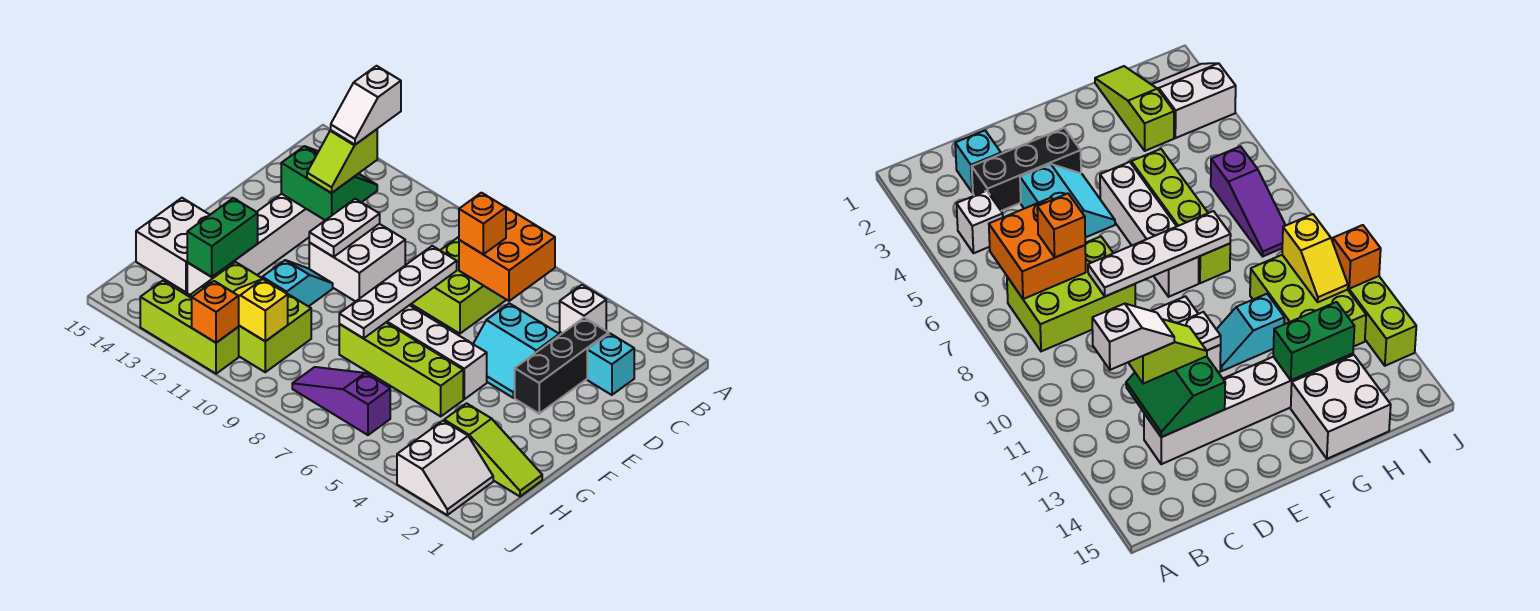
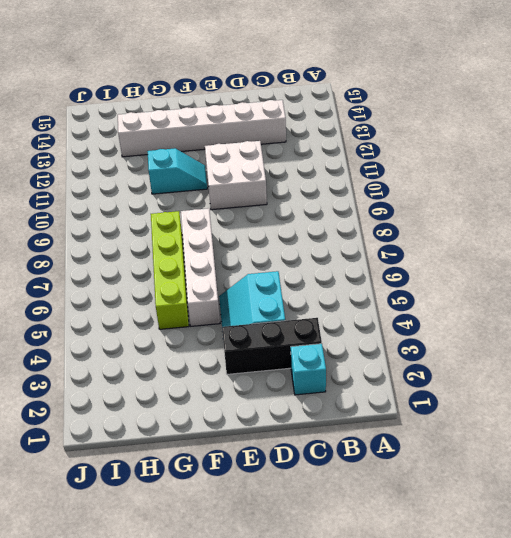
none -> white brick B4 level 1
none -> lime brick B7:D8 level 1
none -> white brick G14:H15 level 1

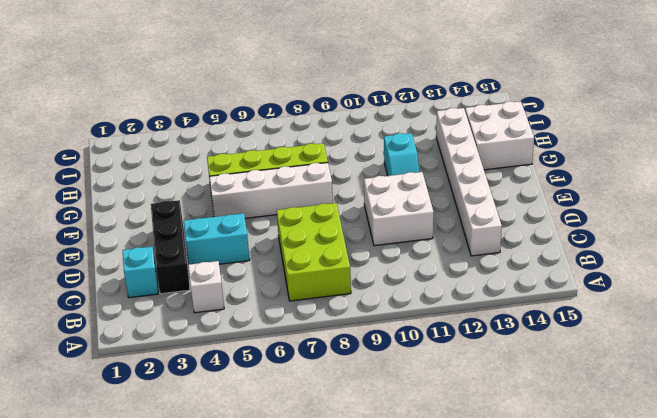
none -> lime slope H1:H3 level 1 top 3
none -> lime brick H10:I12 level 1
none -> white slope I2:J3 level 1 top 3

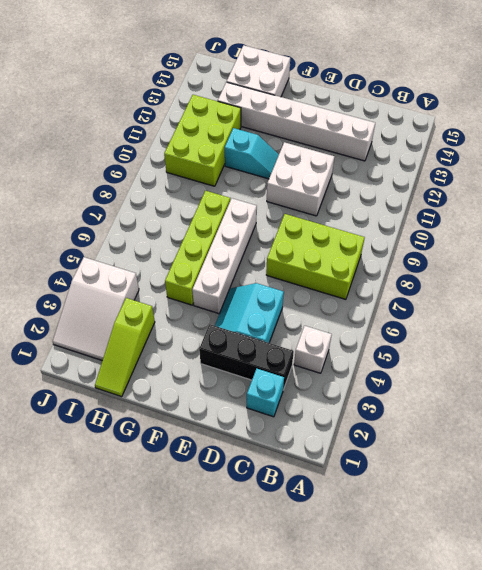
white slope I2:J4 level 1 top 4 -> white slope I2:J3 level 1 top 3
none -> purple slope I6:I8 level 1 top 6
none -> lime brick J11:J13 level 1
none -> orange brick B6:C7 level 2

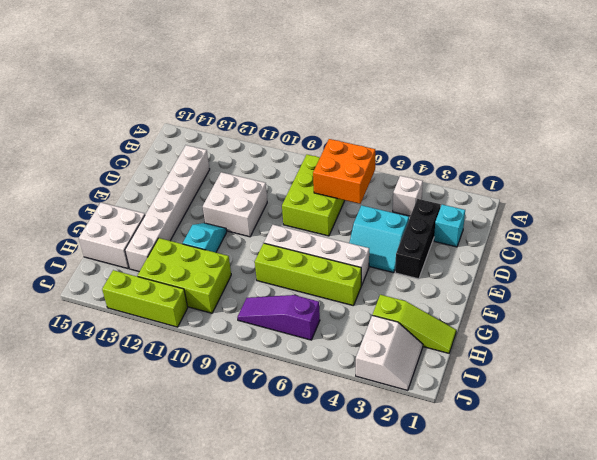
none -> green slope C12:D13 level 2 top D
none -> white plate D8:G8 level 2
none -> white plate D11:E11 level 2

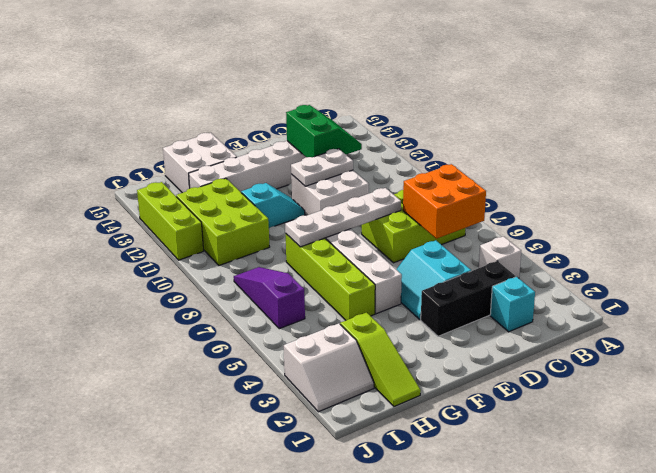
none -> green brick G13:H13 level 2
none -> yellow slope I10:I11 level 2 top 10
none -> orange brick J11 level 2

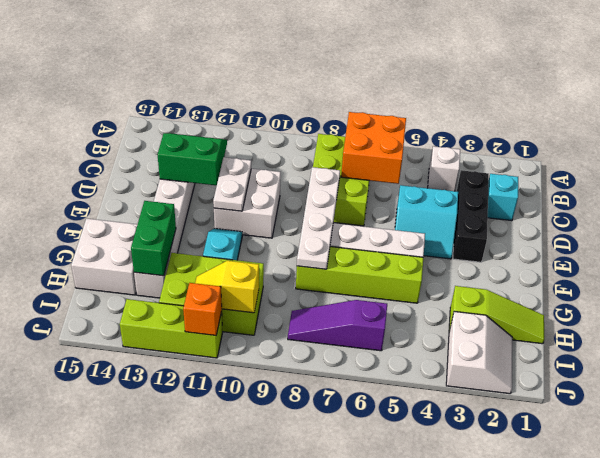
none -> orange brick C7 level 3
none -> lime slope C12:D12 level 3 top C
none -> white slope B12:C12 level 4 top B

